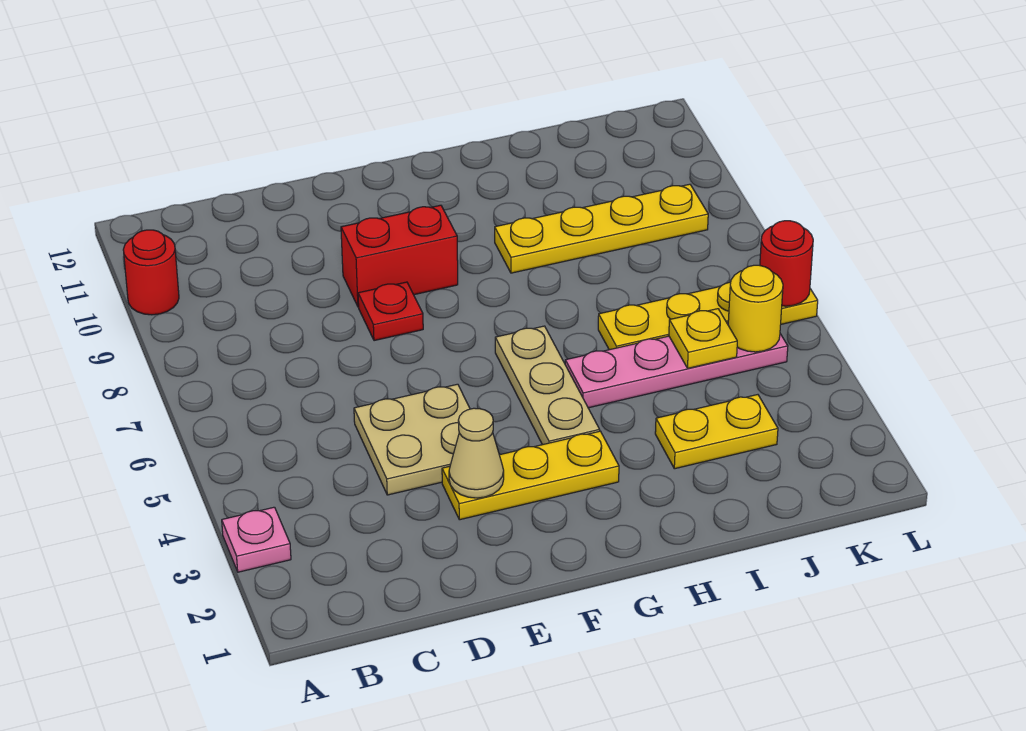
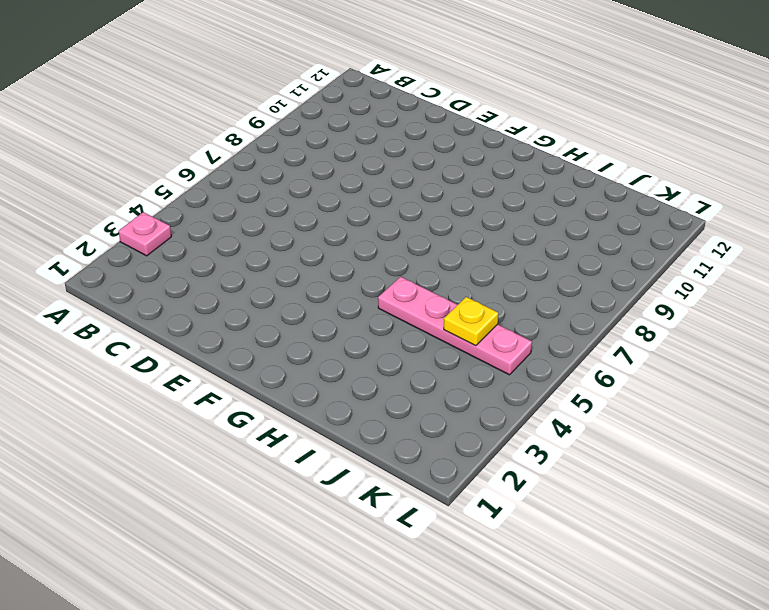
none -> red round brick A10 level 1
none -> tan plate D4:E5 level 1
none -> yellow plate E3:G3 level 1

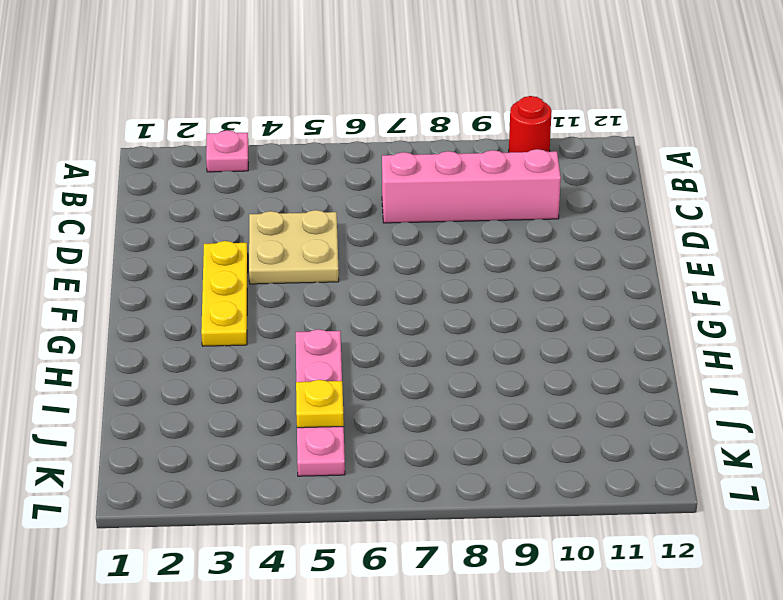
pink brick C7:C10 level 1 -> none
none -> red plate E8 level 1
none -> red brick E9:F9 level 1
none -> tan plate G4:G6 level 1

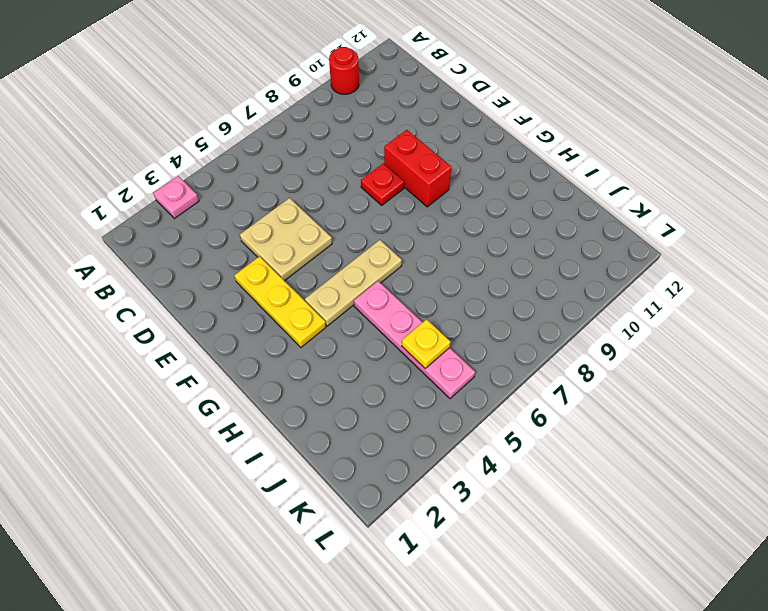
none -> yellow plate H9:K9 level 1
none -> yellow plate I3:J3 level 1
none -> yellow plate I6:L6 level 1

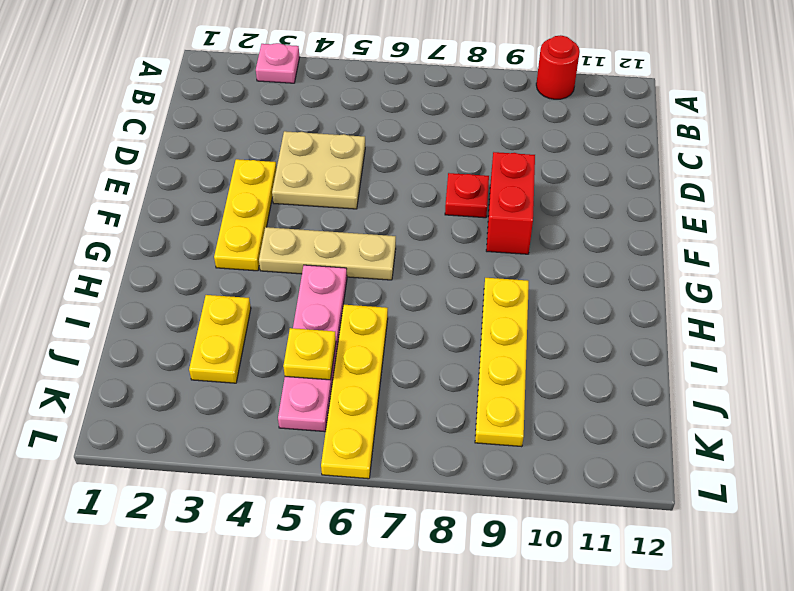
none -> tan cone E3 level 2
none -> yellow round brick K5 level 2
none -> red round brick L6 level 2

